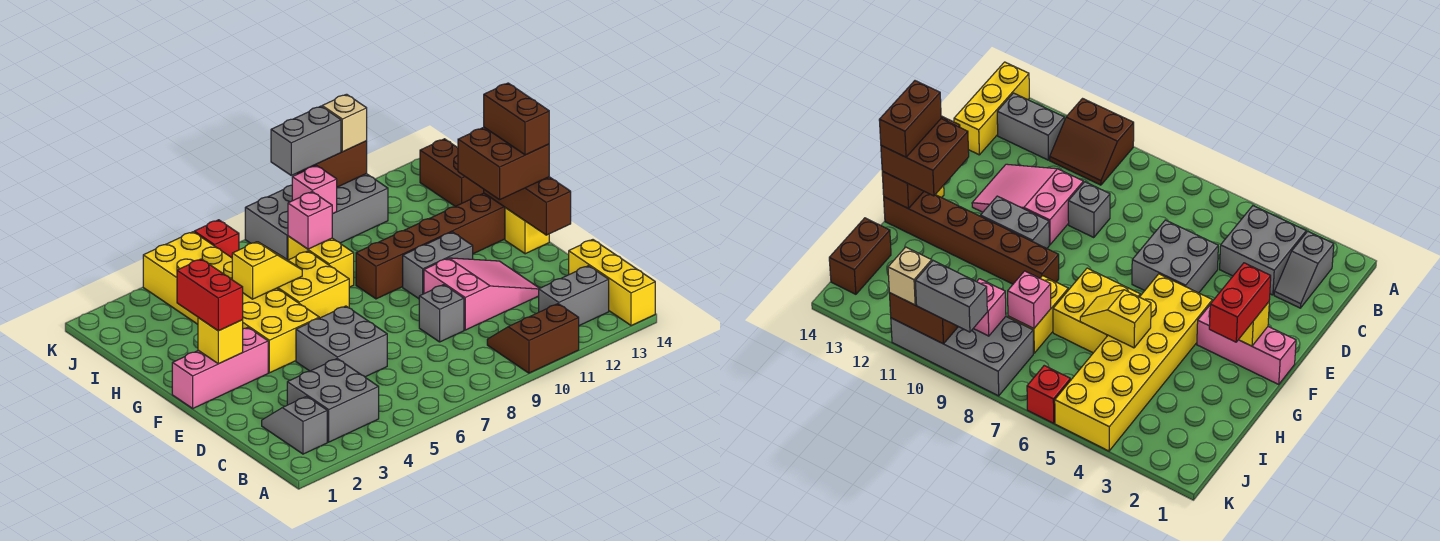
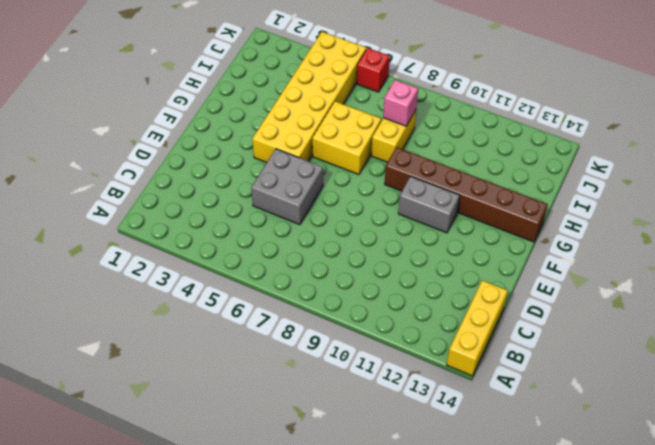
none -> brown slope A10:B11 level 1 top A
none -> grey slope B2:C2 level 1 top B
none -> grey brick B3:C4 level 1

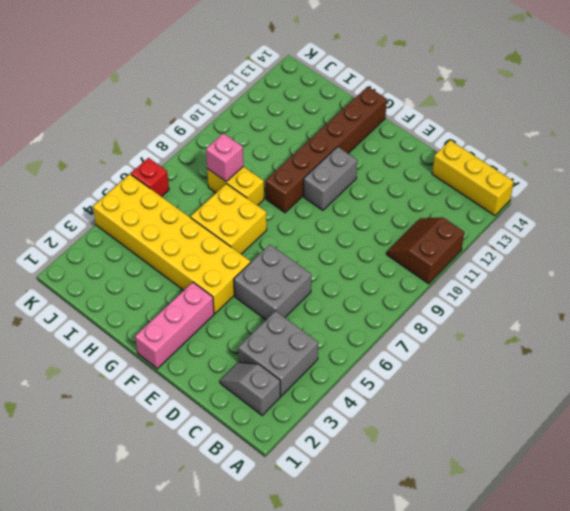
none -> grey brick B12:B13 level 1
none -> grey brick D9 level 1
none -> pink slope D10:E12 level 1 top 10

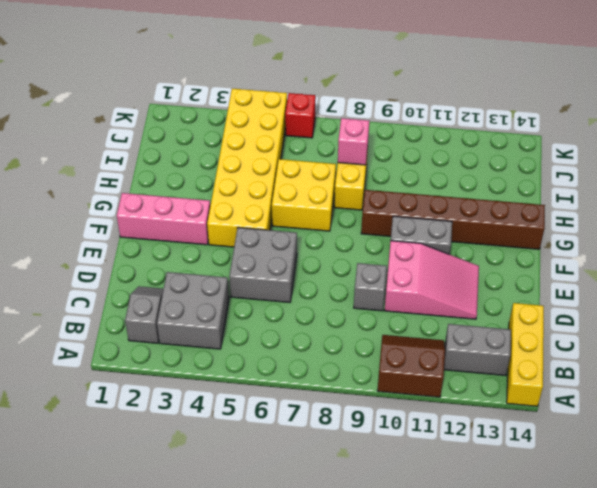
none -> yellow brick F14 level 1
none -> brown brick I14:J14 level 1
none -> grey brick J8:K11 level 1

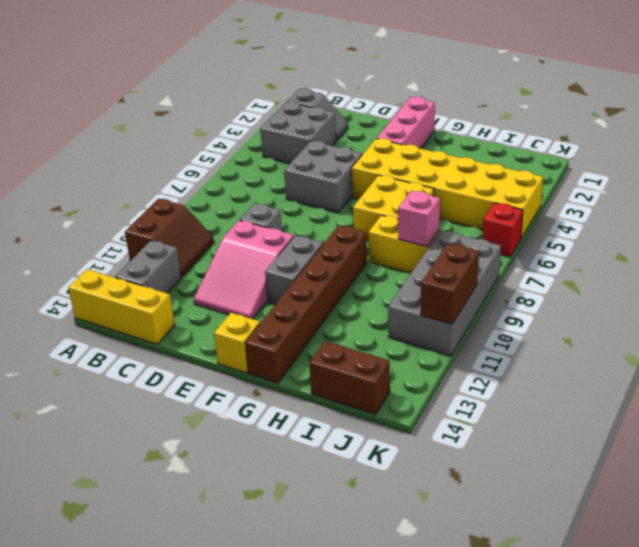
none -> brown brick E14:G14 level 2
none -> yellow brick F2 level 2
none -> yellow slope H5:H6 level 2 top 5

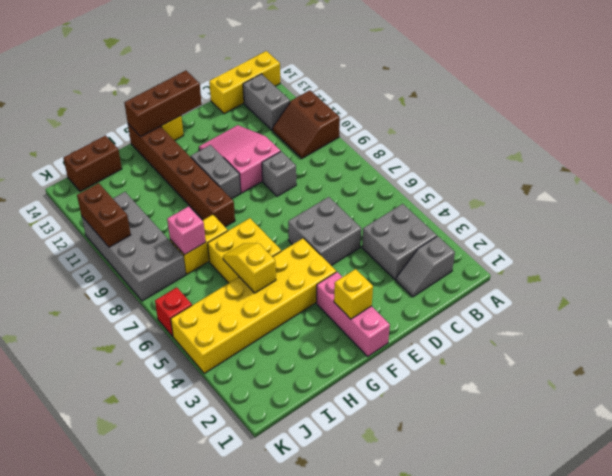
none -> pink brick J9 level 2
none -> red brick F2:G2 level 3
none -> brown brick F13:G14 level 3

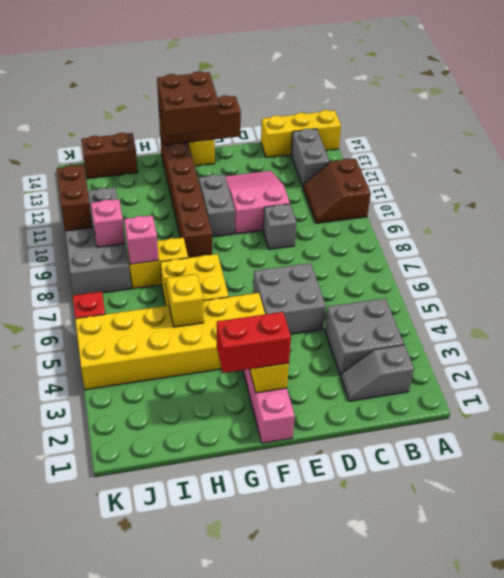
none -> grey brick K9:K10 level 3
none -> tan brick K11 level 3
none -> brown brick F14:G14 level 4

